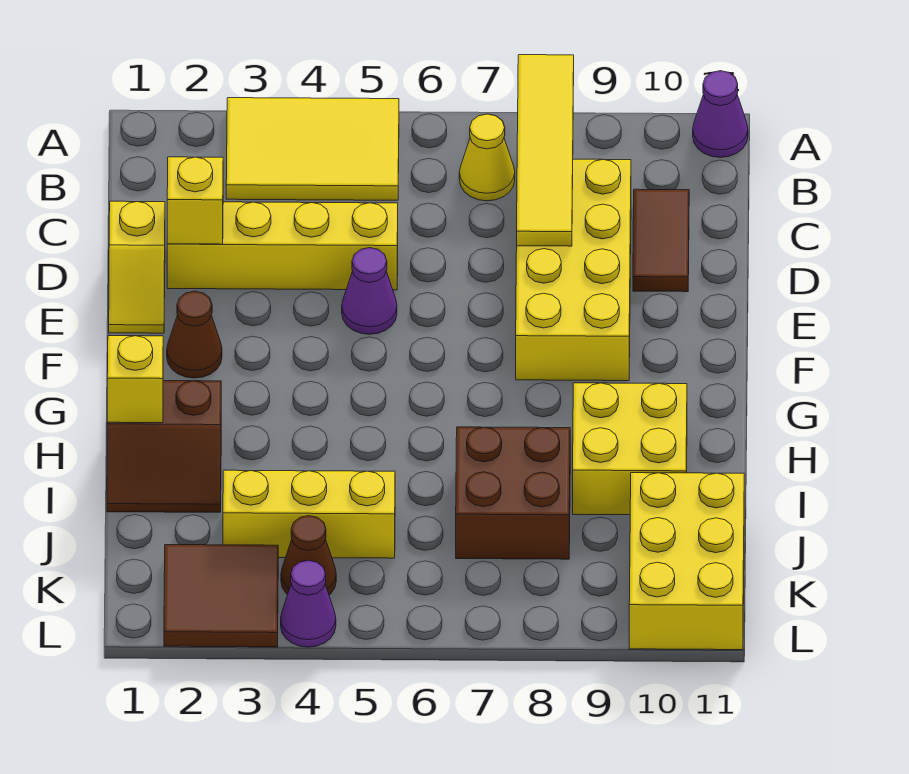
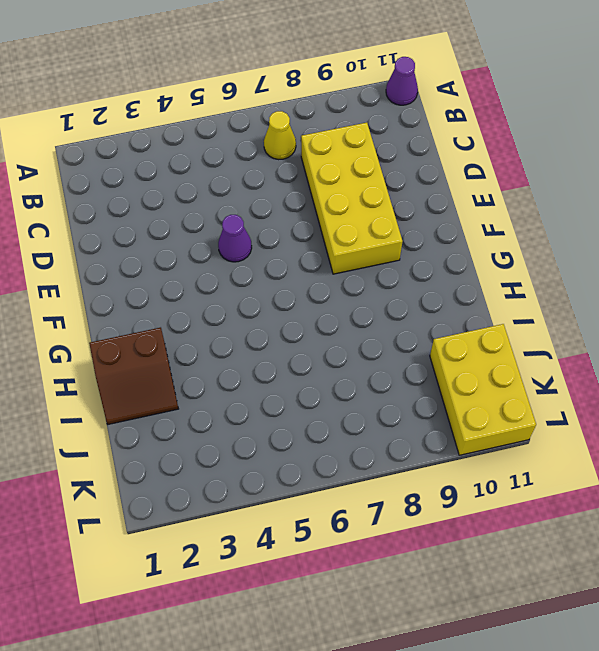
none -> yellow tile A3:B5 level 1
none -> brown tile C10:D10 level 1
none -> yellow slope D1:E1 level 1 top D

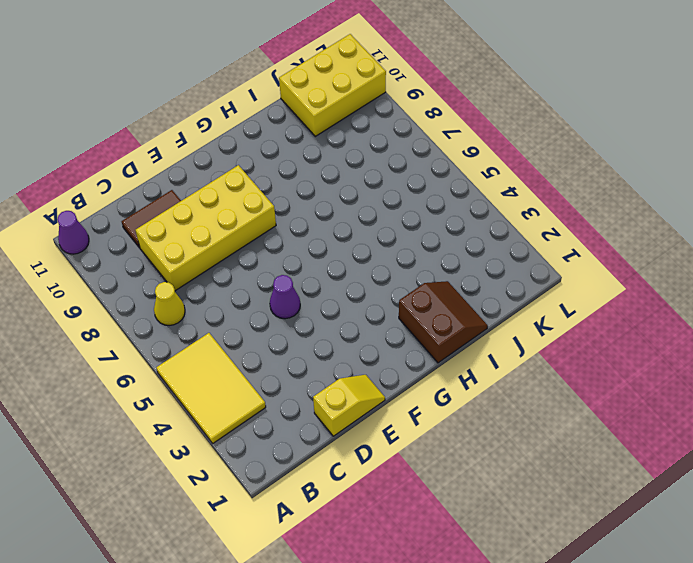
none -> yellow brick D2:D5 level 1
none -> brown cone F2 level 1
none -> yellow brick H9:I10 level 1

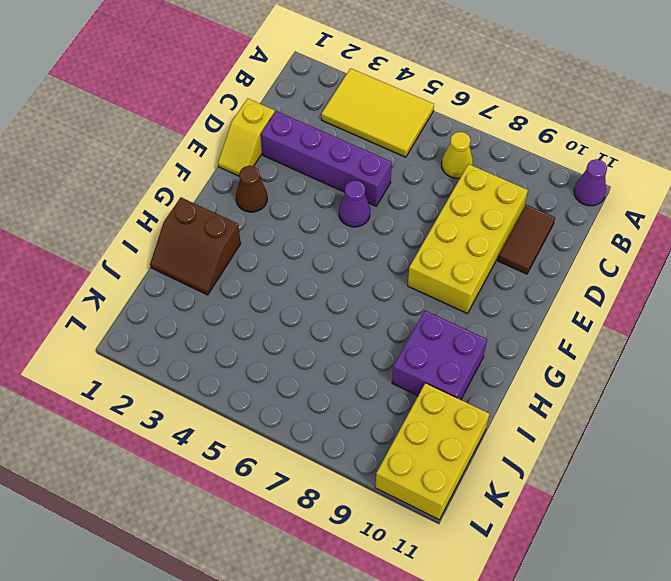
purple brick D2:D5 level 1 -> yellow brick D2:D5 level 1
purple brick H9:I10 level 1 -> yellow brick H9:I10 level 1
none -> brown brick I7:J8 level 1
none -> yellow brick J3:J5 level 1
none -> brown tile K2:L3 level 1

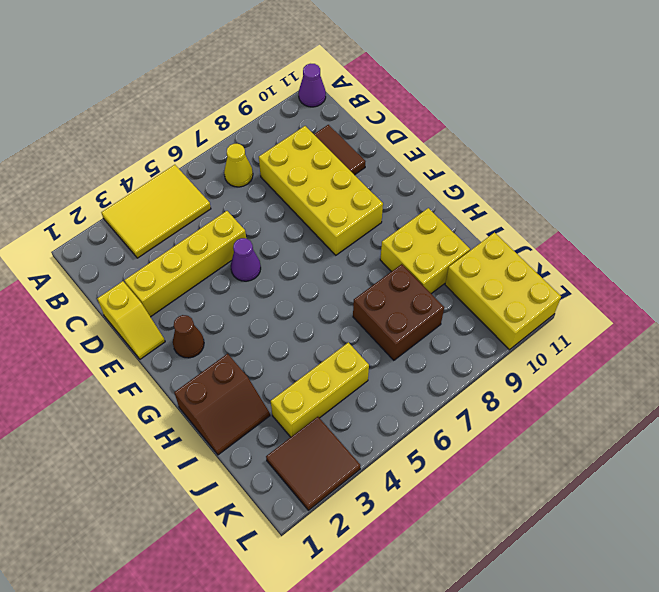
none -> brown cone K4 level 1
none -> purple cone L4 level 1
none -> yellow tile A8:D8 level 2

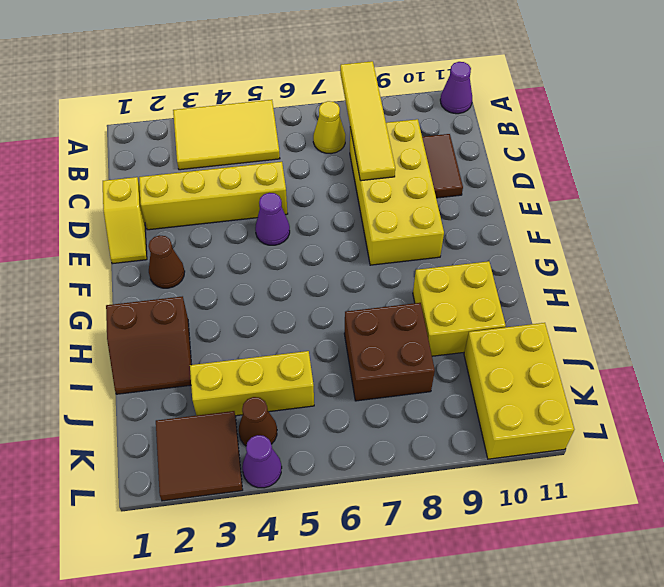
none -> yellow brick D2 level 2
none -> yellow brick H1 level 2

